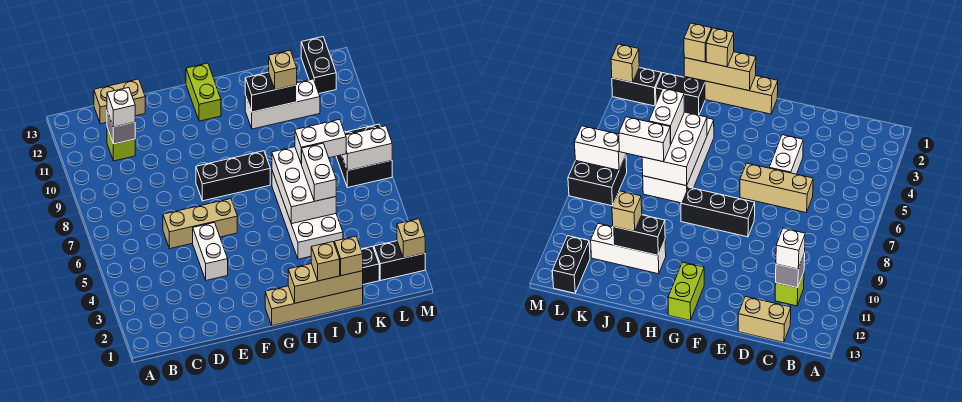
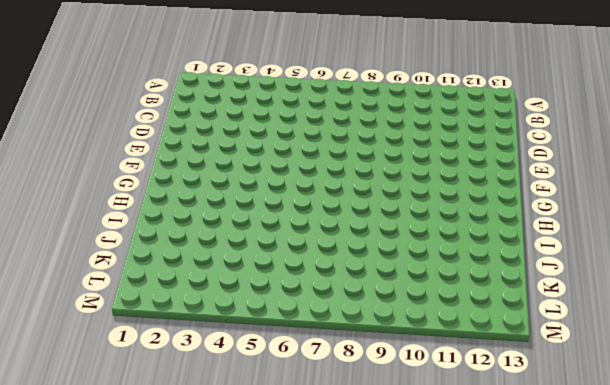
none -> lime brick C11 level 1
none -> tan brick C13:D13 level 1
none -> tan brick D6:F6 level 1

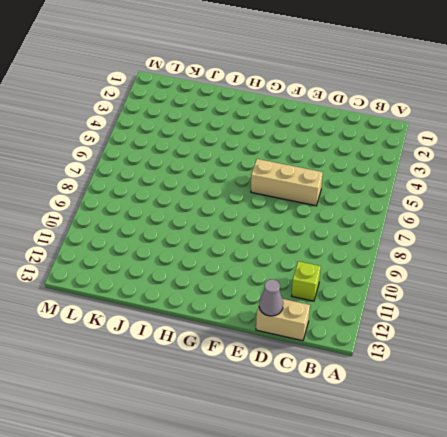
grey cone D13 level 2 -> none
none -> white brick E4:E5 level 1
none -> black brick F8:H8 level 1
none -> tan brick G1:J1 level 1

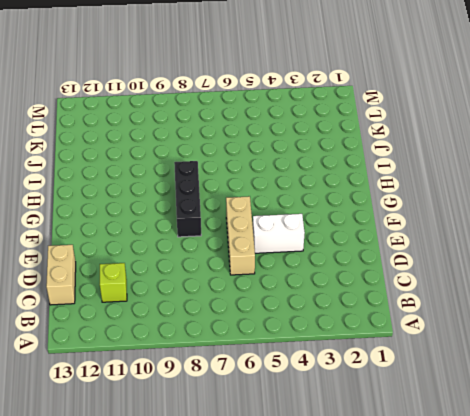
none -> tan brick G1:J1 level 1
none -> lime brick G12:G13 level 1
none -> white brick I4:J7 level 1

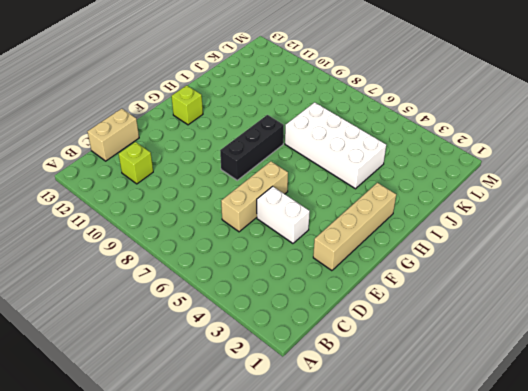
tan brick E2:H2 level 1 -> tan brick G1:J1 level 1
lime brick G12 level 1 -> lime brick G12:G13 level 1
none -> white brick I11:K11 level 1
none -> black brick J2:K2 level 1
none -> black brick L2:M2 level 1

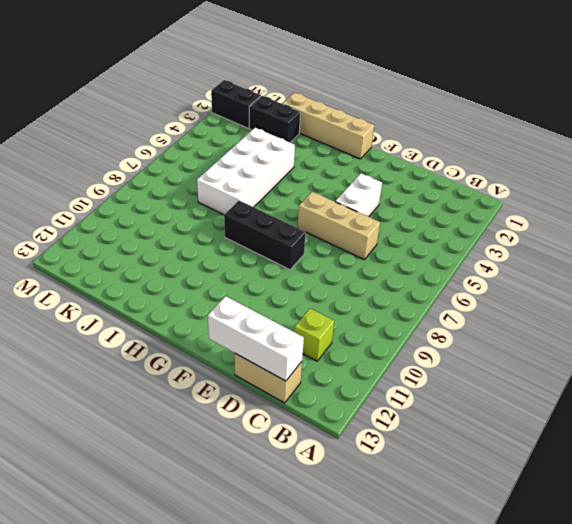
white brick C13:E13 level 2 -> white brick I11:K11 level 1
none -> lime brick G12:G13 level 1
none -> black brick L7:M8 level 1
none -> black brick L12:L13 level 1

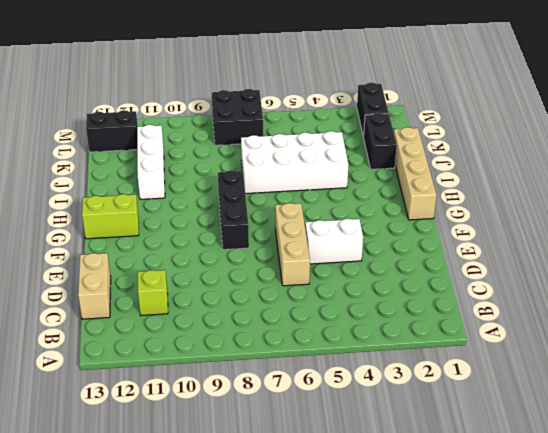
none -> grey brick C11 level 2
none -> tan brick H1:J1 level 2
none -> white brick I5:J7 level 2

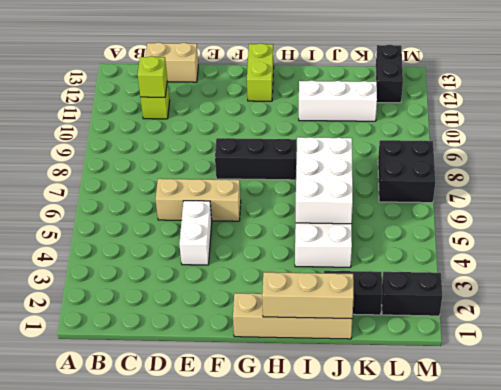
lime brick C11 level 2 -> grey brick C11 level 2
none -> black brick I11:J11 level 2
none -> white brick L7:M7 level 2
none -> tan brick M2 level 2

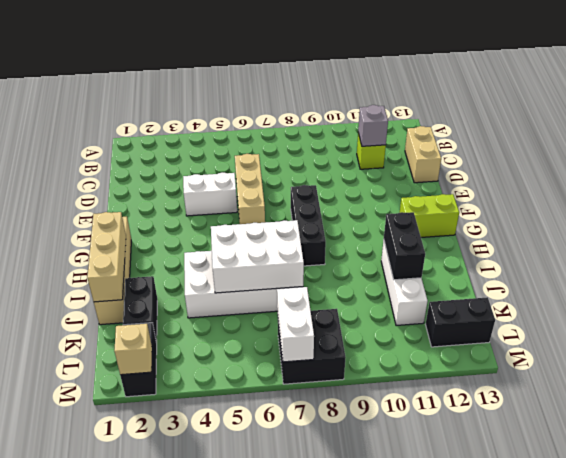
none -> white brick C11 level 3
none -> tan brick I1 level 3
none -> tan brick J1 level 3

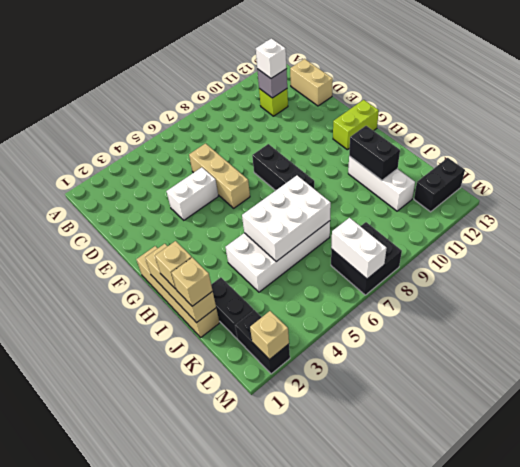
none -> white brick J5:J6 level 3
none -> white brick J7:K7 level 3
none -> tan brick J11 level 3

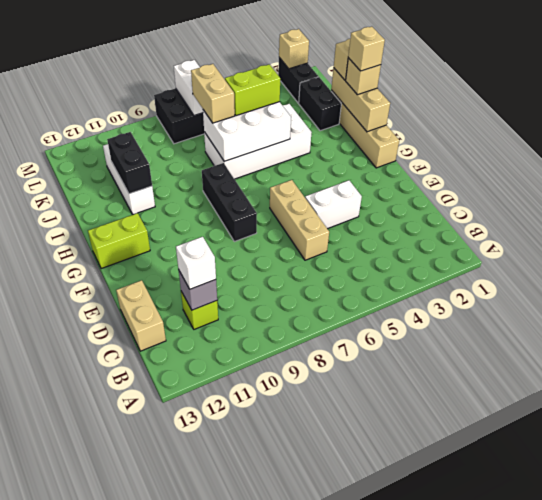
tan brick I1 level 4 -> tan brick J11 level 3
lime brick J5:J6 level 3 -> white brick J5:J6 level 3
tan brick J7:K7 level 3 -> white brick J7:K7 level 3
none -> black brick L12:L13 level 1

